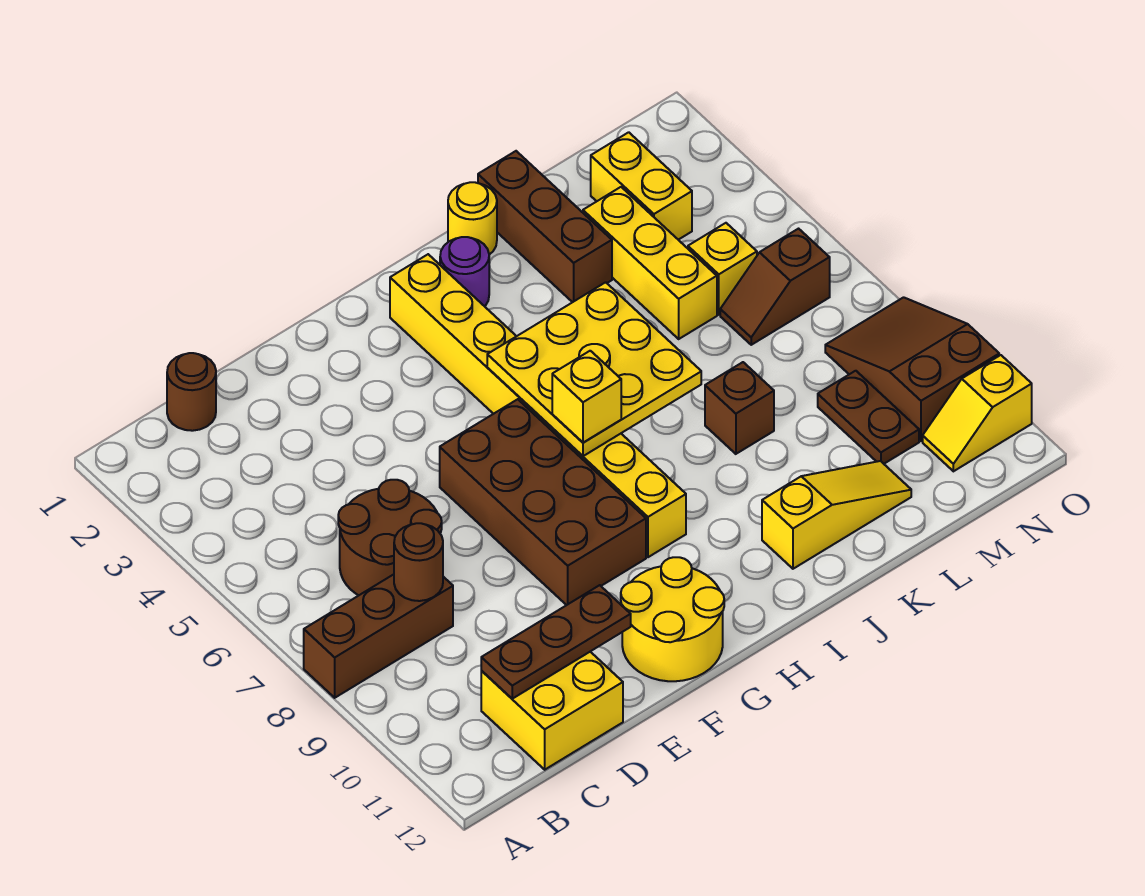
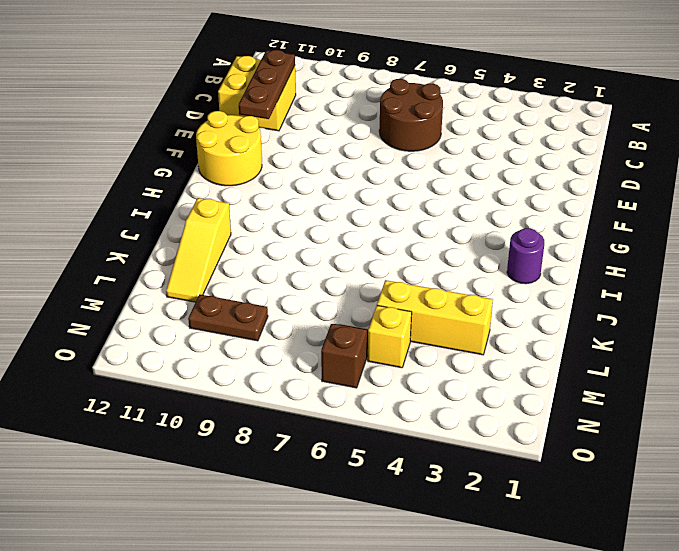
none -> brown brick A8:C8 level 1
none -> brown round brick C1 level 1
none -> brown brick F6:G9 level 1

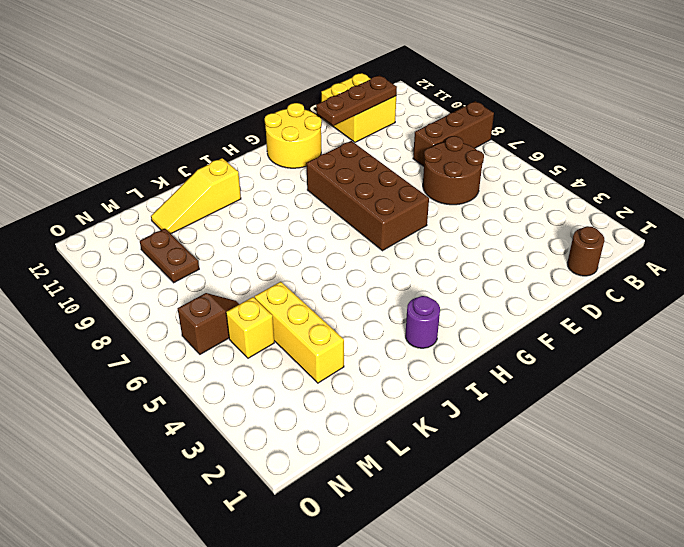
none -> yellow brick H2:H9 level 1
none -> yellow round brick J1 level 1
none -> brown brick K1:K3 level 1

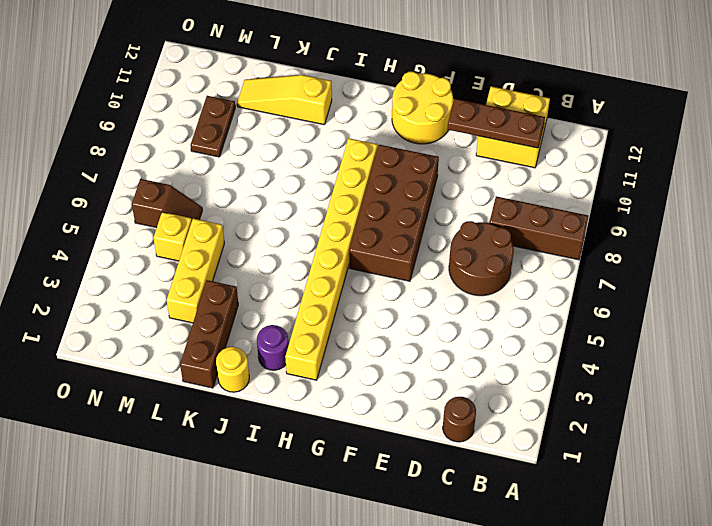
none -> brown brick K8 level 1
none -> yellow brick M2:M3 level 1
none -> brown slope N8:O10 level 1 top 10

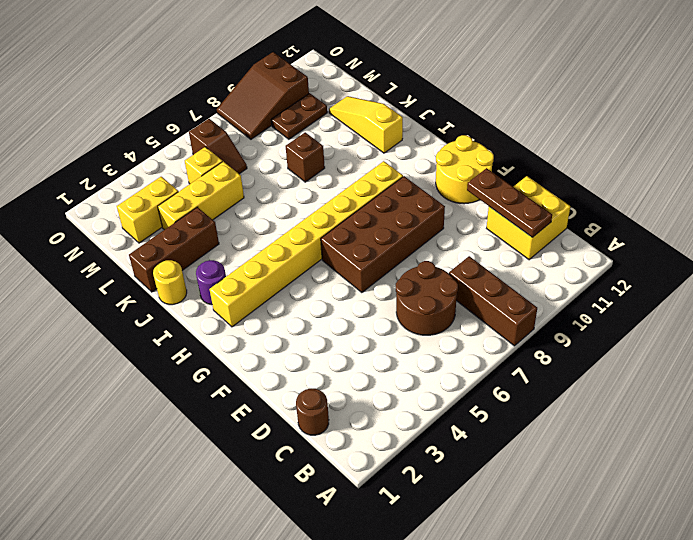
none -> yellow slope N11:O11 level 1 top O
none -> brown round brick C8 level 2
none -> yellow plate H5:J7 level 2

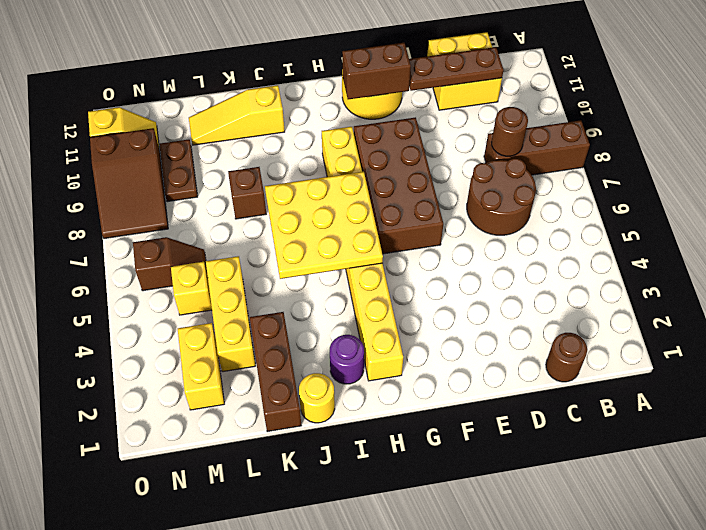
brown brick F11:G11 level 2 -> none
none -> yellow brick H7 level 3

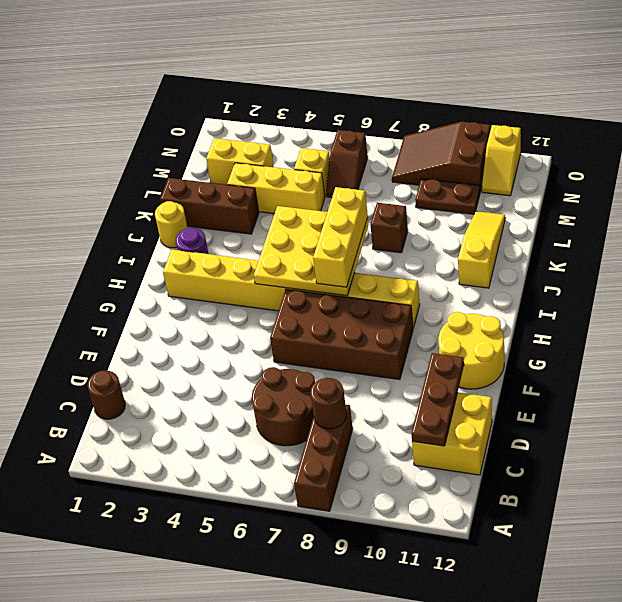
yellow brick H7:J7 level 3 -> yellow brick H7 level 3

